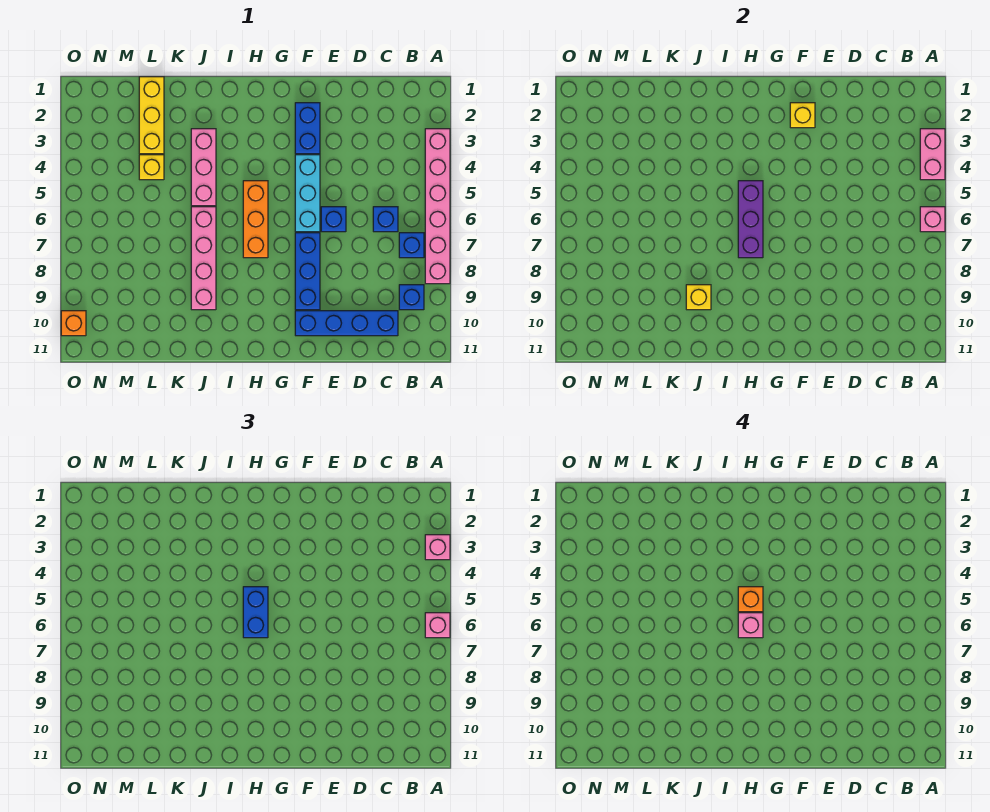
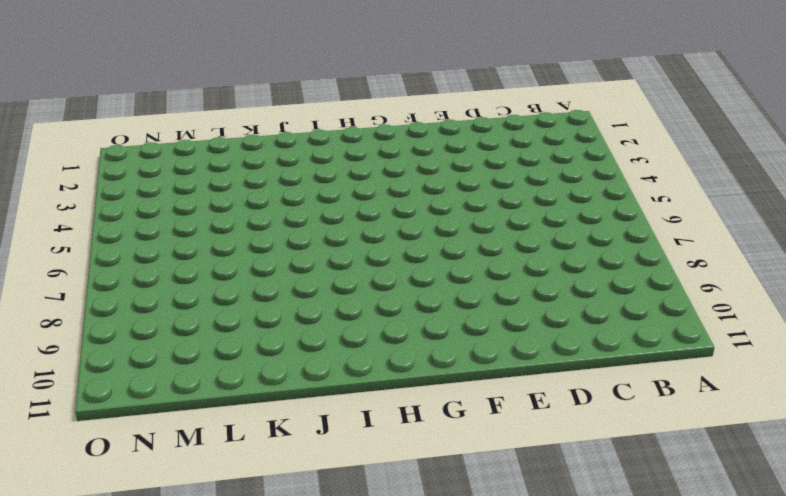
none -> pink brick A3:A8 level 1
none -> blue brick B7 level 1
none -> blue brick B9 level 1

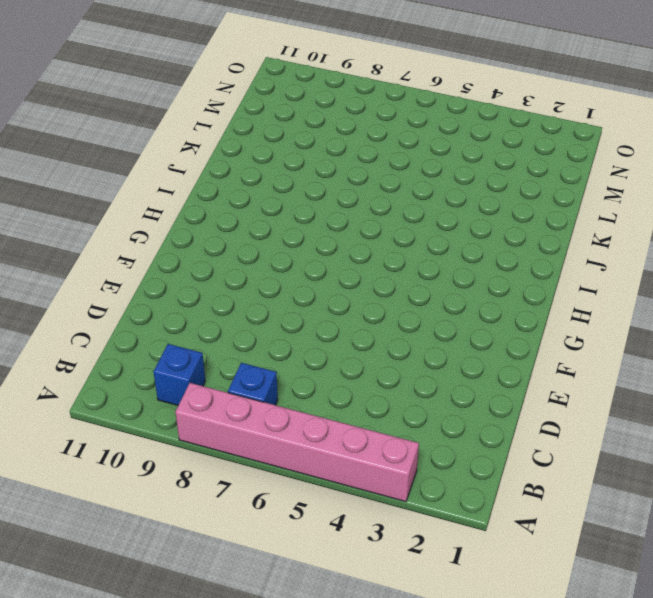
none -> blue brick C6 level 1
none -> blue brick C10:F10 level 1
none -> blue brick E6 level 1

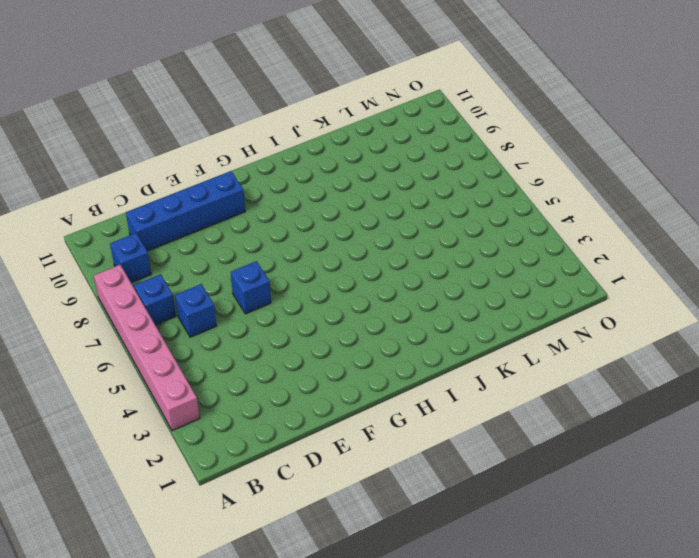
none -> blue brick F2:F3 level 1
none -> cyan brick F4:F6 level 1
none -> blue brick F7:F9 level 1

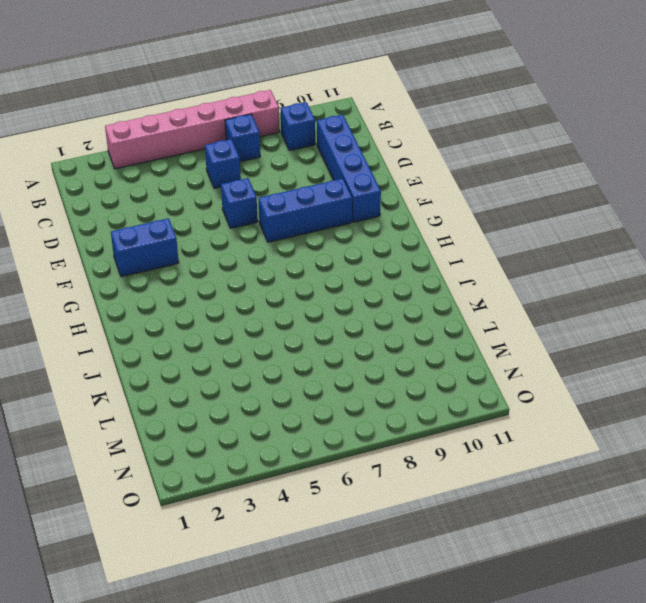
none -> cyan brick F4:F6 level 1
none -> orange brick H5:H7 level 1
none -> pink brick J3:J5 level 1

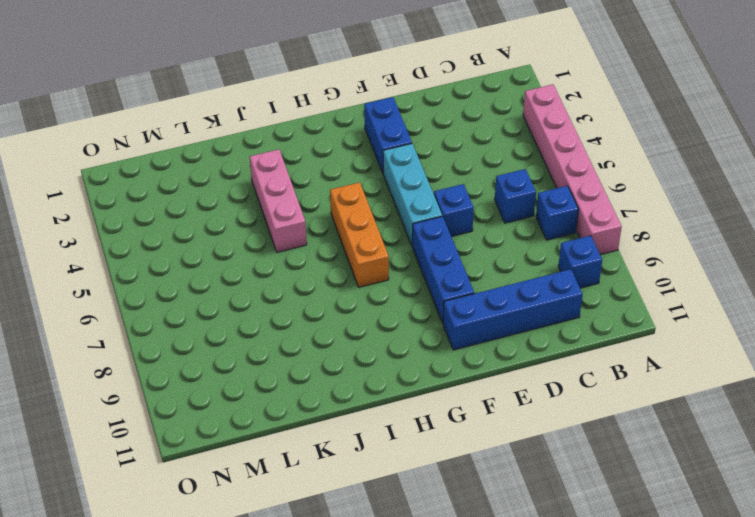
none -> pink brick J6:J9 level 1
none -> yellow brick L1:L3 level 1
none -> yellow brick L4 level 1

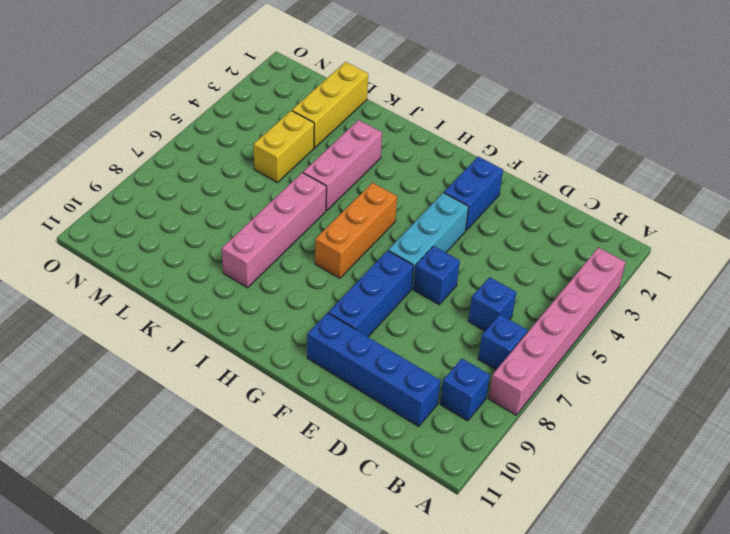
yellow brick L4:L5 level 1 -> yellow brick L4 level 1
none -> orange brick O10 level 1
none -> pink brick A3:A4 level 2
none -> pink brick A6 level 2

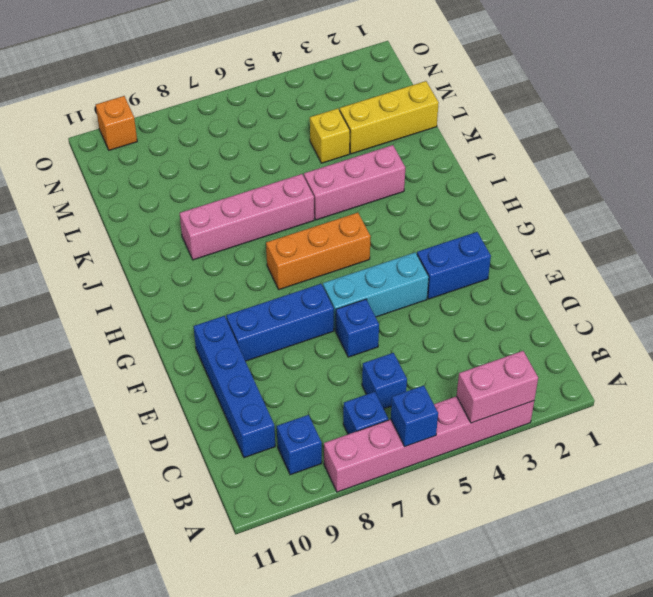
blue brick A6 level 2 -> pink brick A6 level 2
none -> yellow brick F2 level 2
none -> purple brick H5:H7 level 2
none -> yellow brick J9 level 2

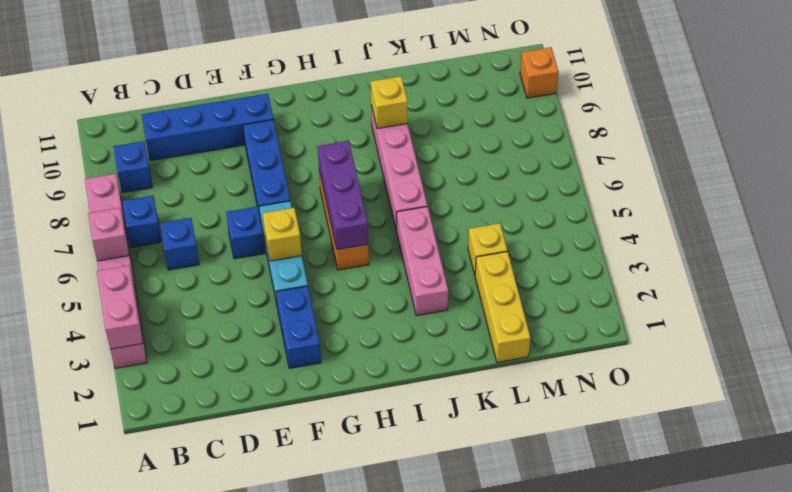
yellow brick F5 level 2 -> yellow brick F2 level 2
none -> pink brick A3 level 3
none -> pink brick A6 level 3
none -> blue brick H5:H6 level 3

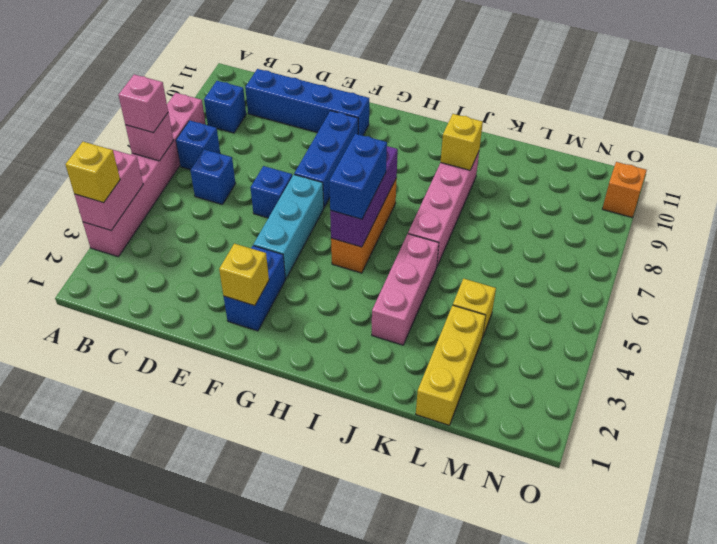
yellow brick A3 level 3 -> pink brick A3 level 3
none -> orange brick H5 level 4
none -> pink brick H6 level 4

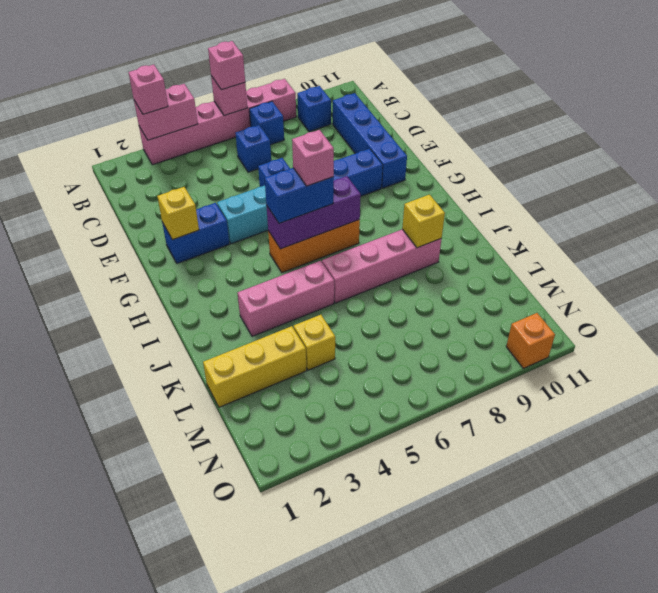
none -> orange brick H5 level 4

